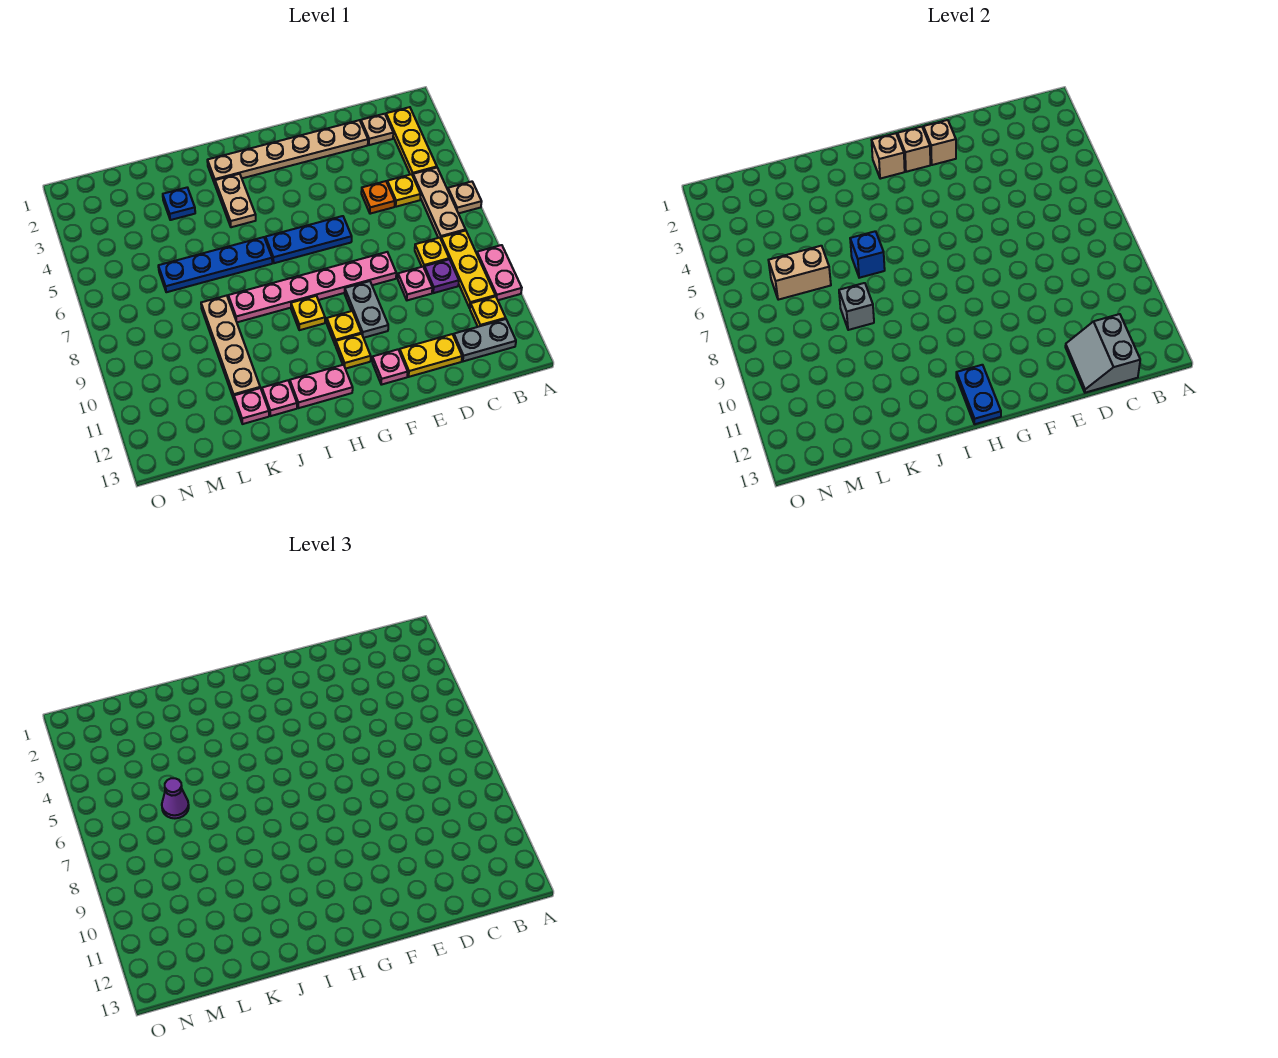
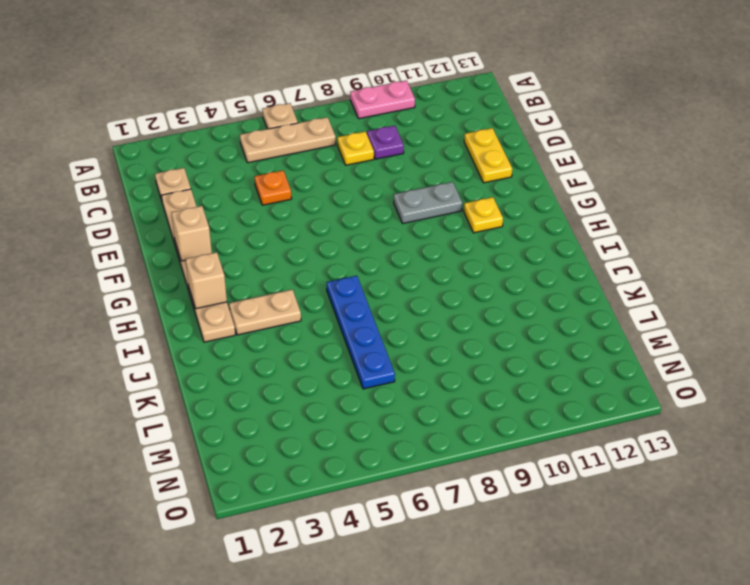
none -> yellow plate B2:B4 level 1
none -> yellow plate B8:B10 level 1
none -> yellow plate B11 level 1
none -> grey plate B12:C12 level 1

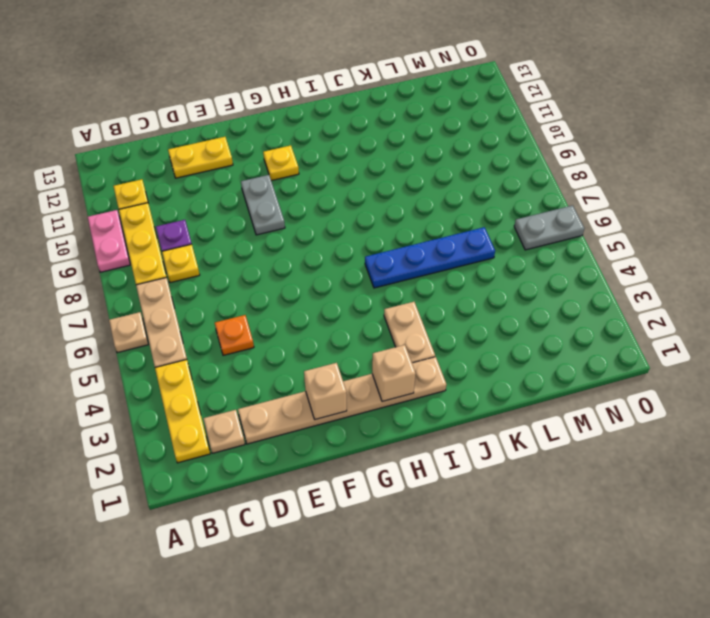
grey plate N6:O6 level 1 -> grey plate B12:C12 level 1
none -> yellow plate C5 level 1
none -> pink plate D9 level 1
none -> pink plate E8:J8 level 1
none -> blue plate F6:H6 level 1

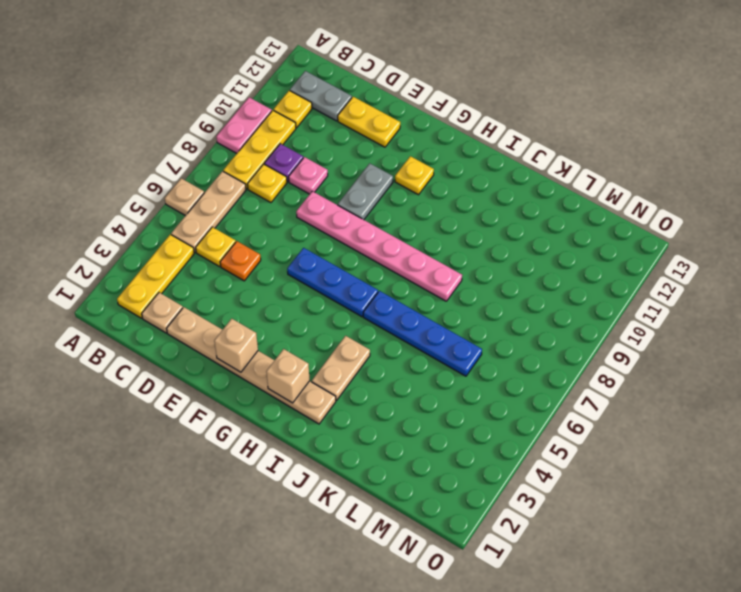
none -> pink plate F12 level 1
none -> yellow plate G10 level 1
none -> yellow plate H9 level 1
none -> pink plate H12:I12 level 1

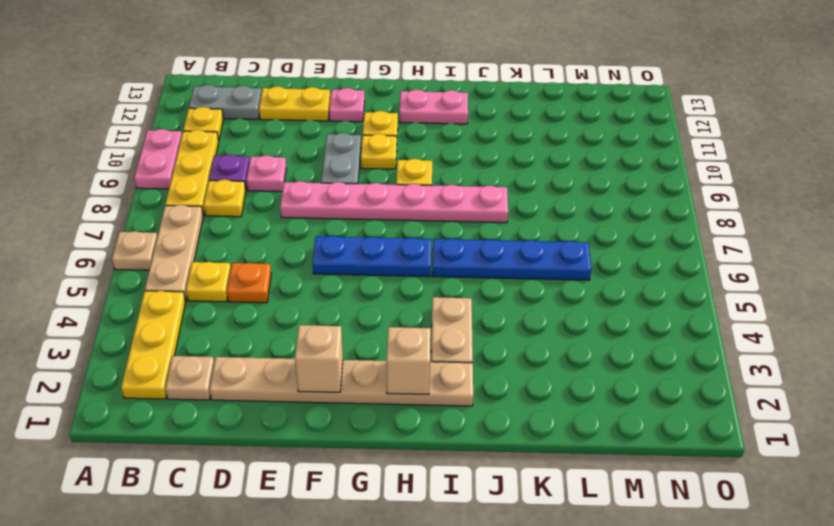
none -> pink plate J12 level 1
none -> blue plate K3 level 1
none -> tan plate K8:K11 level 1
none -> pink plate K12 level 1

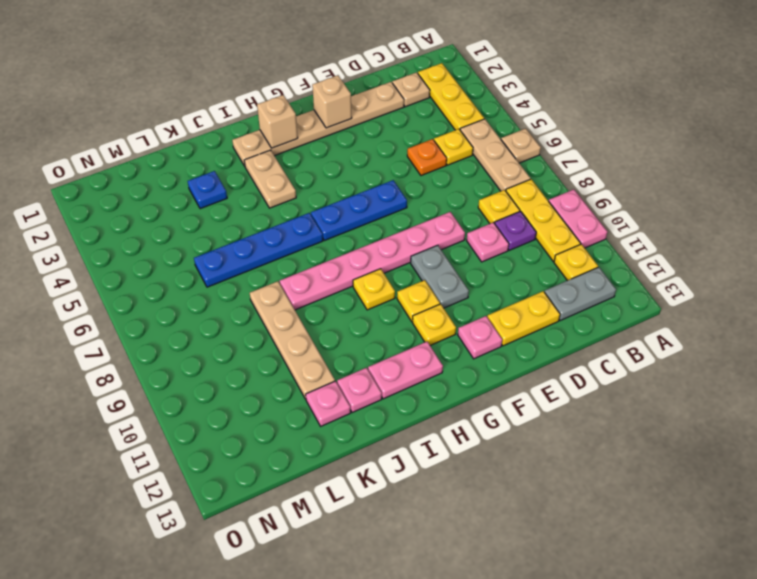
none -> grey slope C12:D13 level 2 top C
none -> tan brick G2 level 2
none -> blue plate H12:H13 level 2
none -> blue brick J6 level 2

